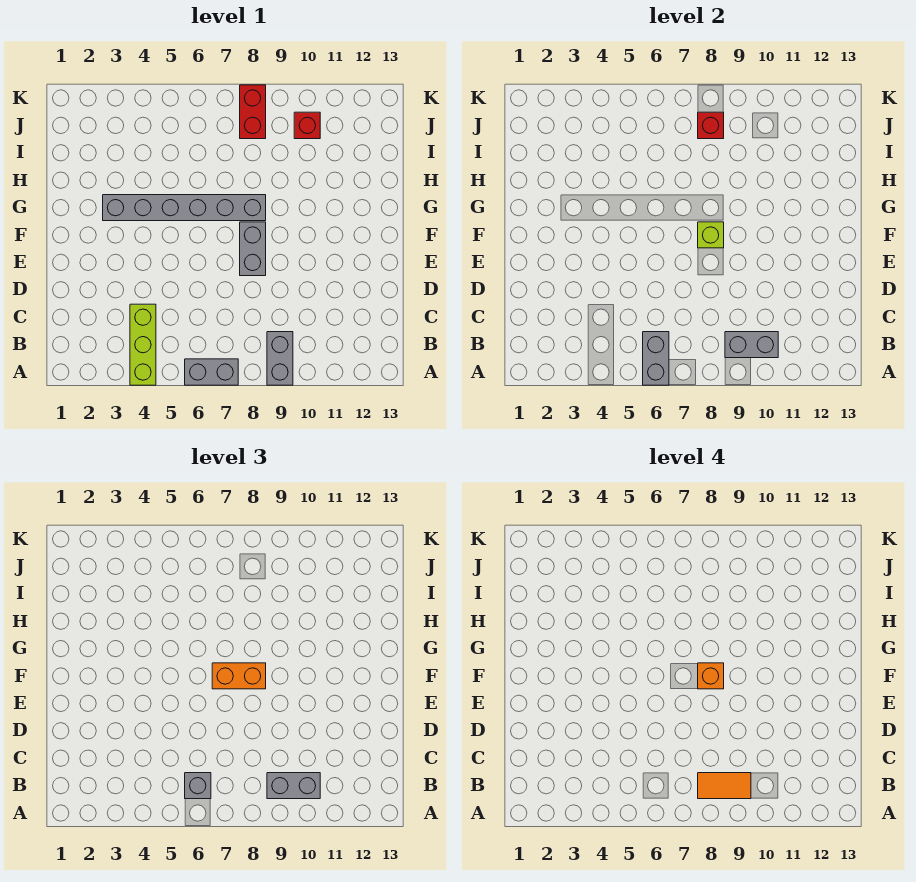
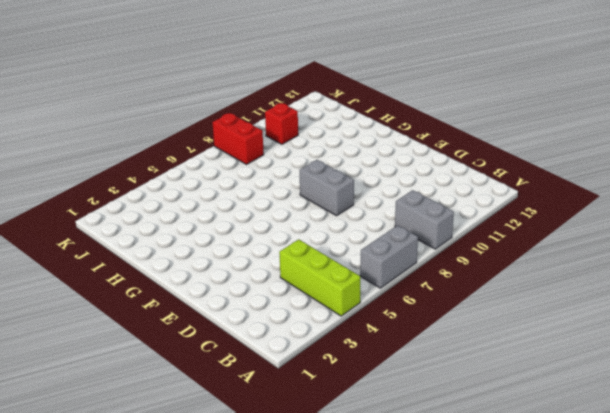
none -> grey brick G3:G8 level 1
none -> grey brick A6:B6 level 2
none -> grey brick B9:B10 level 2

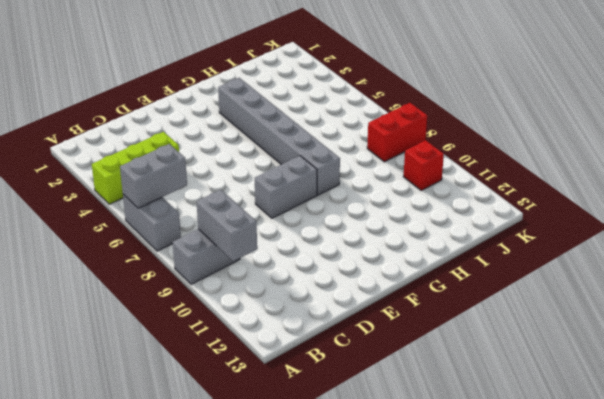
none -> lime brick F8 level 2
none -> red brick J8 level 2
none -> grey brick B6 level 3

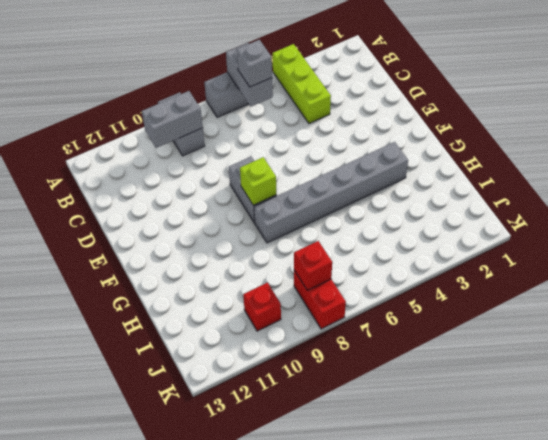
none -> grey brick B9:B10 level 3
none -> orange brick F7:F8 level 3
none -> orange tile B8:B9 level 4

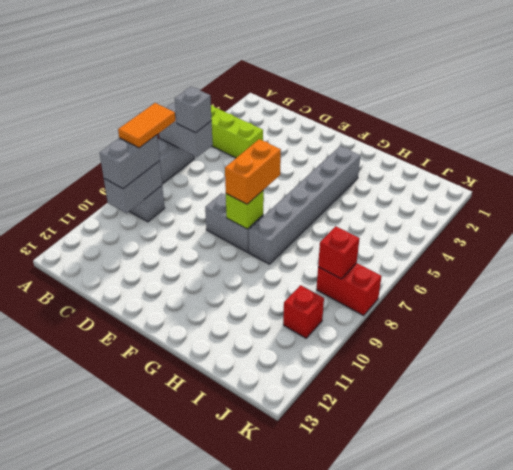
none -> orange brick F8 level 4

